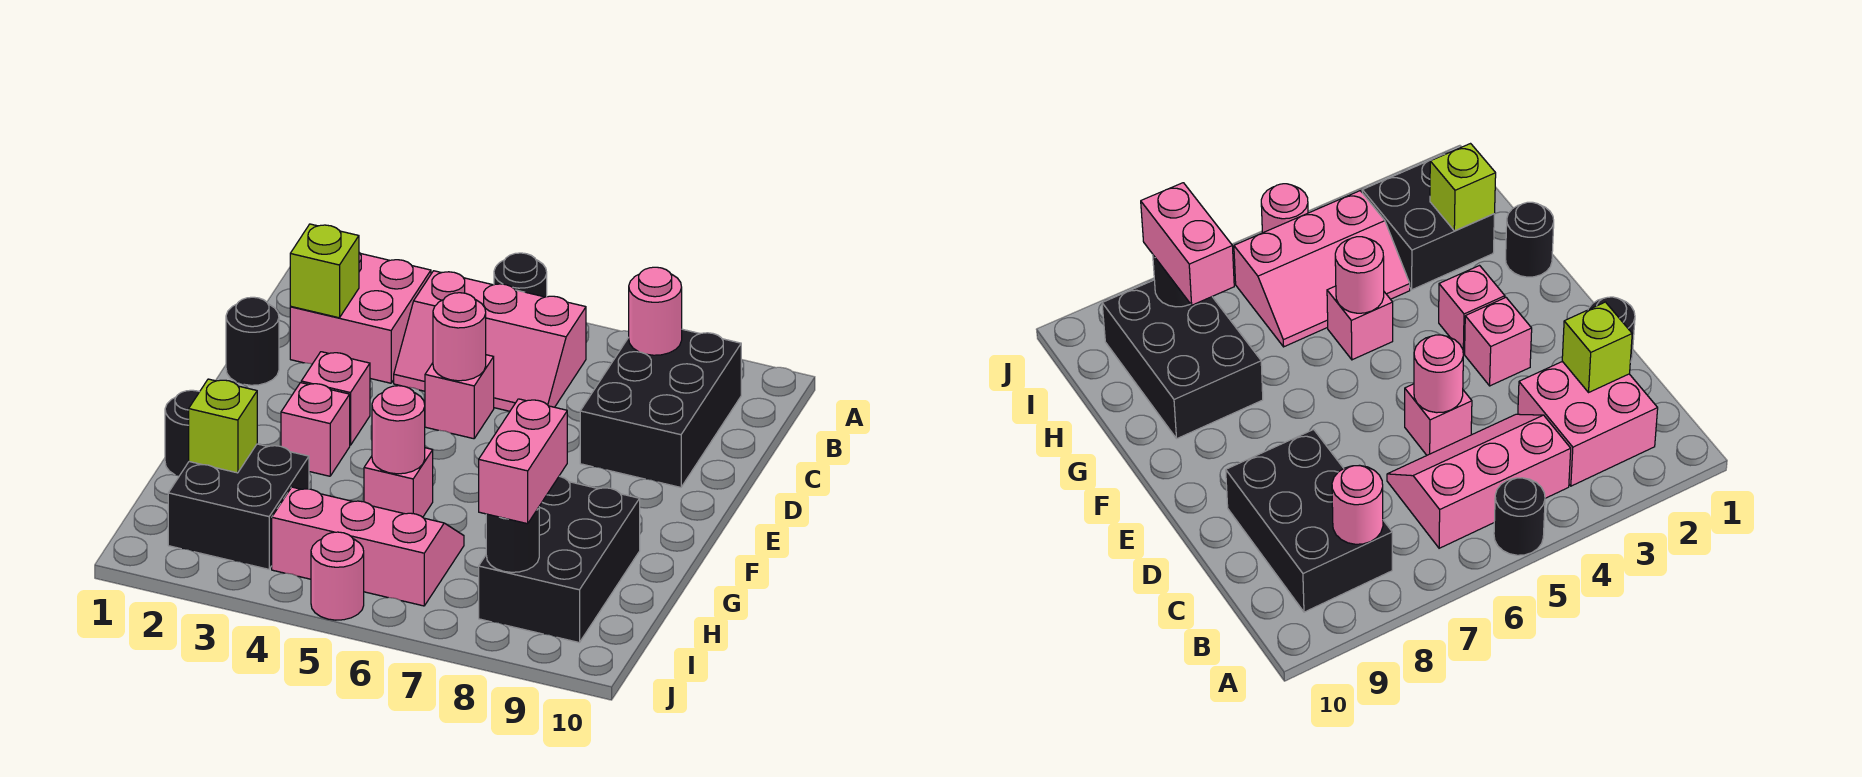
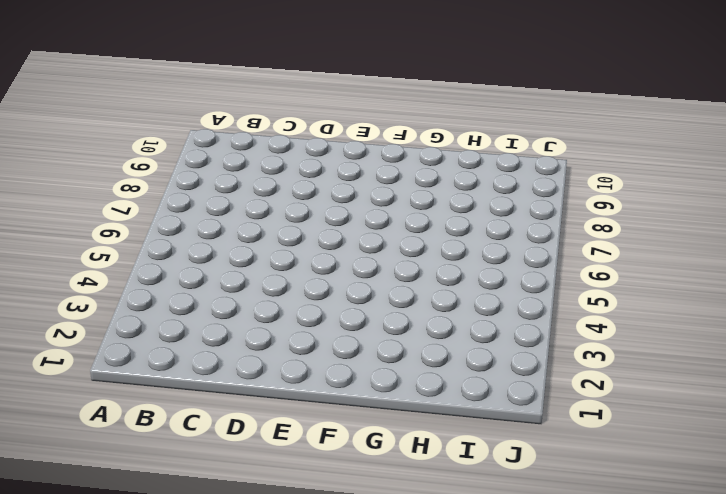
none -> black round brick A5 level 1
none -> pink brick B2:C3 level 1
none -> pink slope B4:C6 level 1 top B

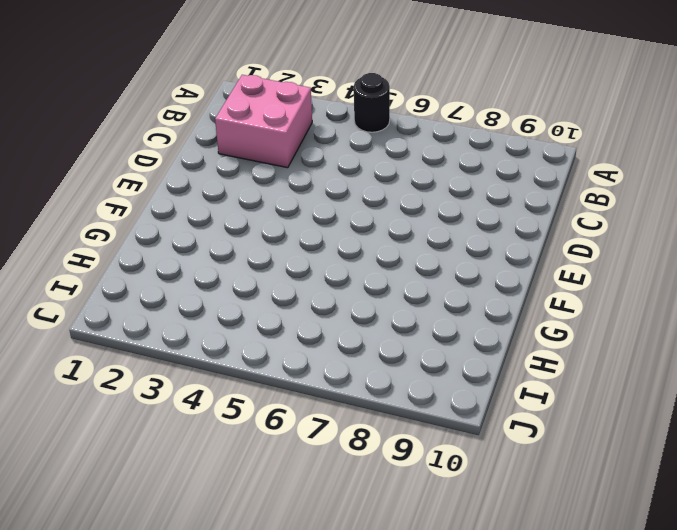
none -> pink slope B4:C6 level 1 top B
none -> black brick B8:D9 level 1
none -> black round brick D1 level 1

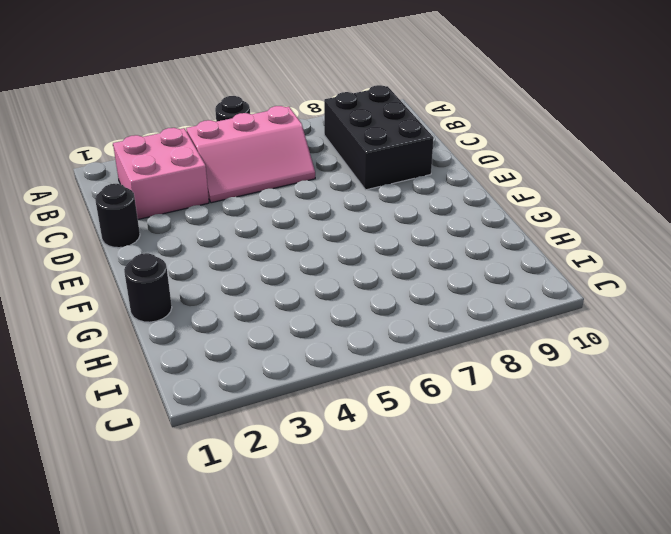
none -> pink brick D5 level 1
none -> pink brick E3 level 1
none -> pink brick F3 level 1

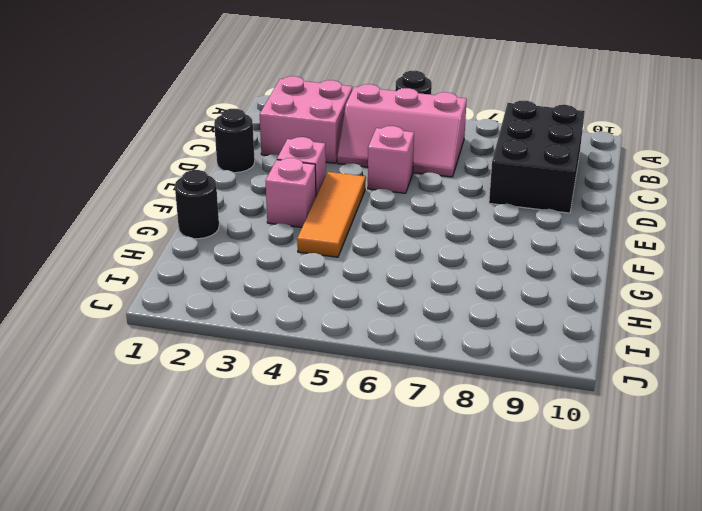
orange tile E4:G4 level 1 -> none
none -> pink brick G5 level 1
none -> black brick G8:I9 level 1
none -> black brick H2:I3 level 1

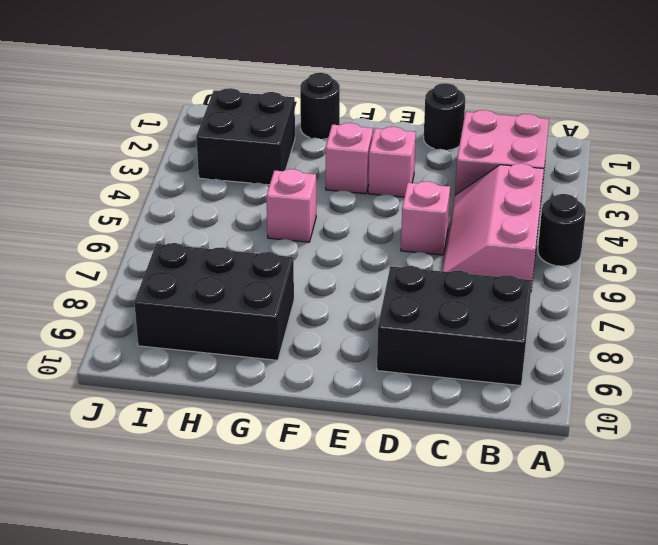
none -> pink slope H4:I6 level 1 top I
none -> pink round brick J5 level 1
none -> pink round brick B8 level 2

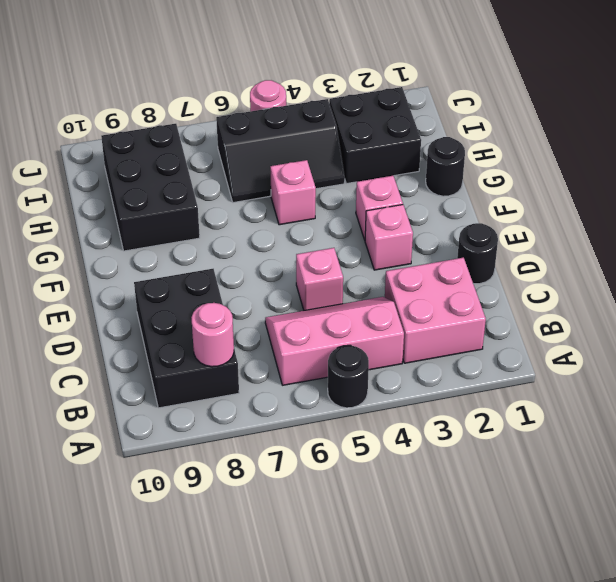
black slope H4:I6 level 1 top I -> pink slope H4:I6 level 1 top I
none -> lime brick C2 level 2
none -> pink round brick D5 level 2
none -> pink round brick G5 level 2

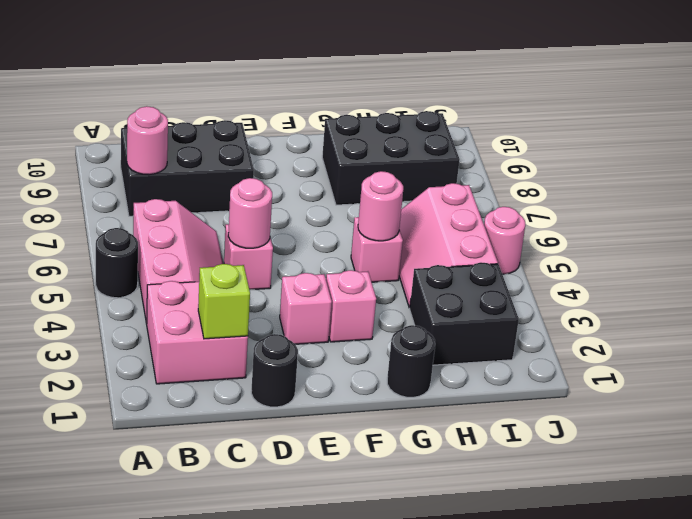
none -> lime brick H2 level 2
none -> black round brick I8 level 2
none -> pink brick H8:I8 level 3

